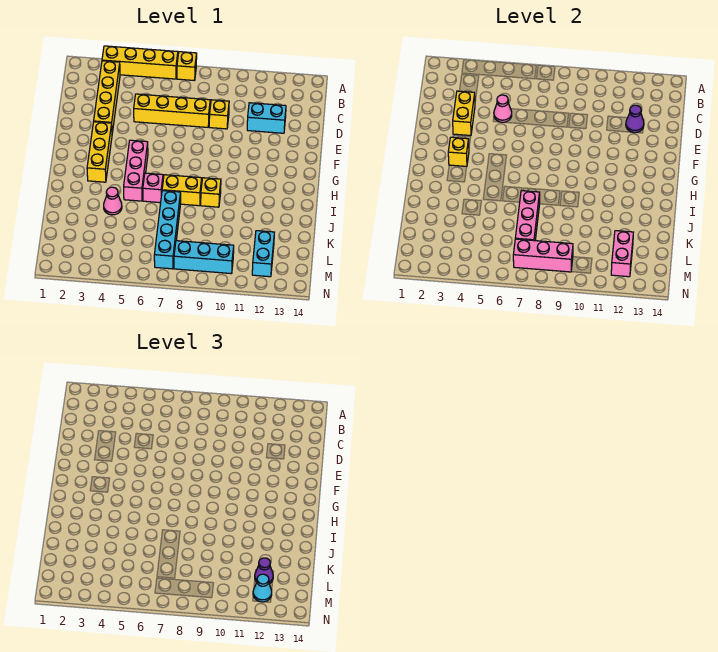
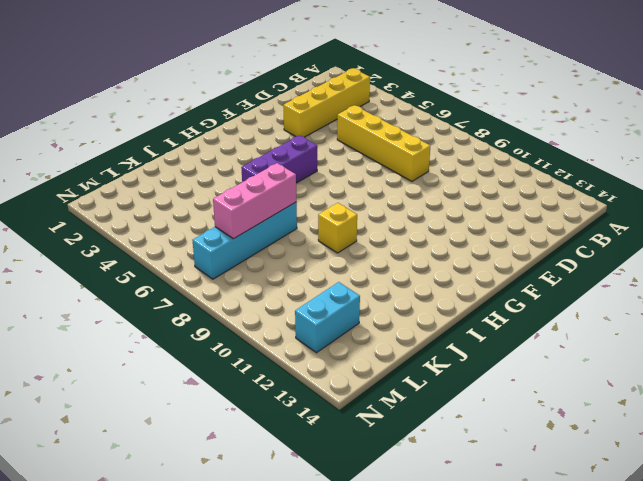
purple brick G5:I5 level 1 -> pink brick G5:I5 level 1
none -> yellow brick A3:A6 level 1
none -> yellow brick A7 level 1
none -> yellow brick D9 level 1

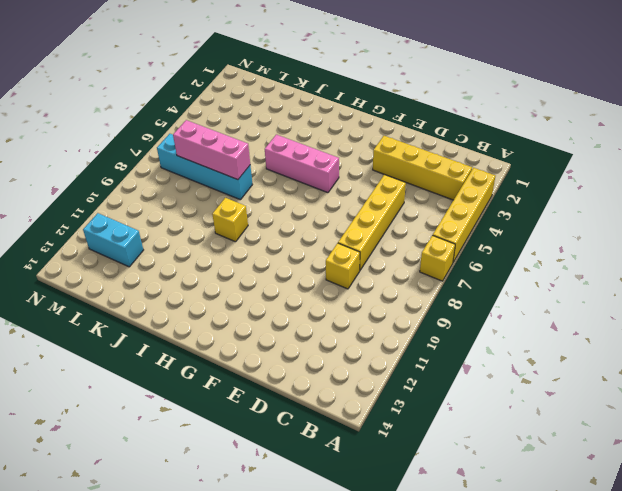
none -> cyan brick D11:D12 level 1
none -> yellow brick F3:H3 level 1
none -> pink brick I6 level 1

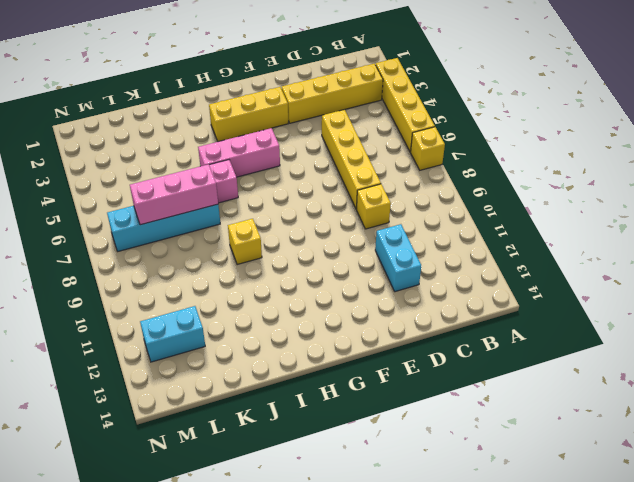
none -> yellow brick I7:I8 level 1
none -> pink cone J4 level 1
none -> cyan brick M8:M10 level 1

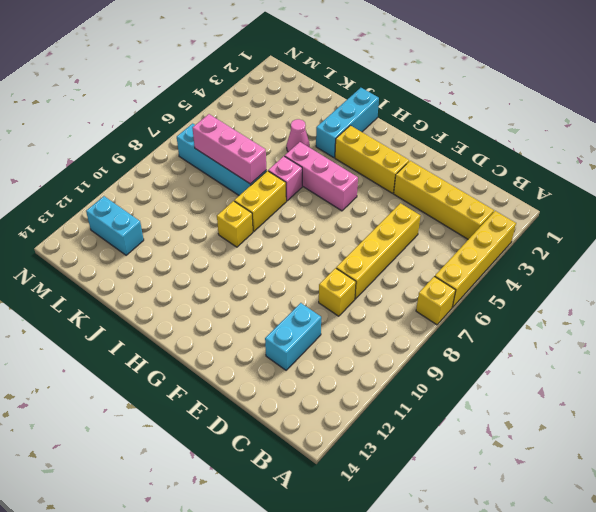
cyan brick I1:I3 level 1 -> cyan brick M8:M10 level 1
none -> yellow brick D3:E3 level 2
none -> pink cone D5 level 2
none -> purple cone D12 level 2

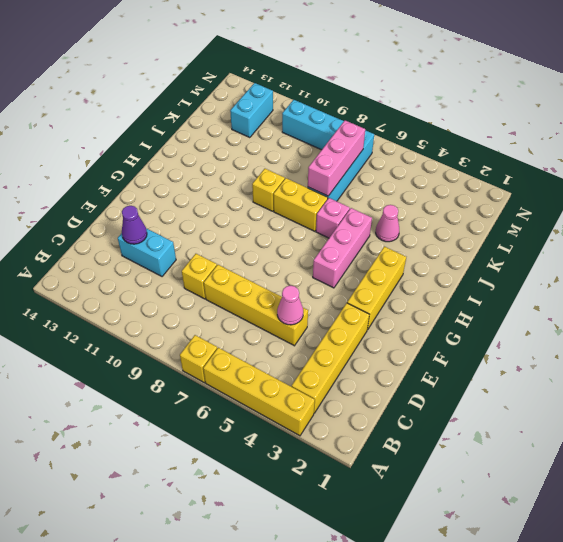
none -> yellow brick D3:E3 level 2
none -> yellow brick G3 level 2
none -> pink brick L12:M12 level 2

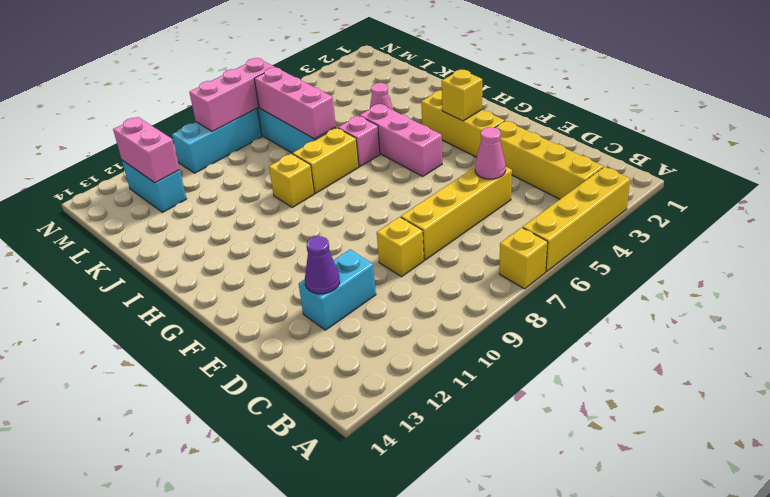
none -> yellow brick D3:E3 level 2
none -> purple cone L12 level 3
none -> cyan cone M12 level 3

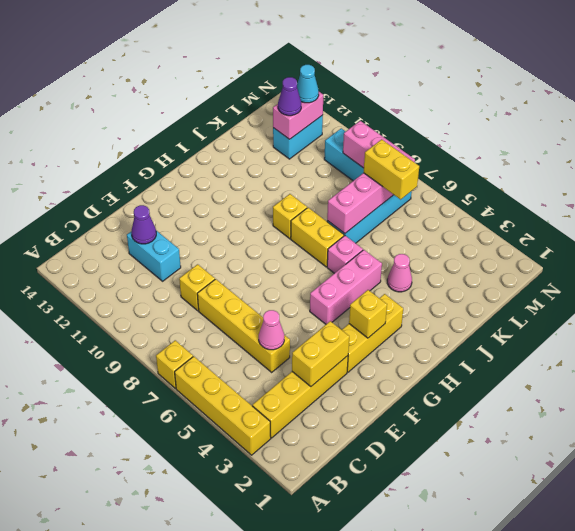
yellow brick L6:L7 level 3 -> none

